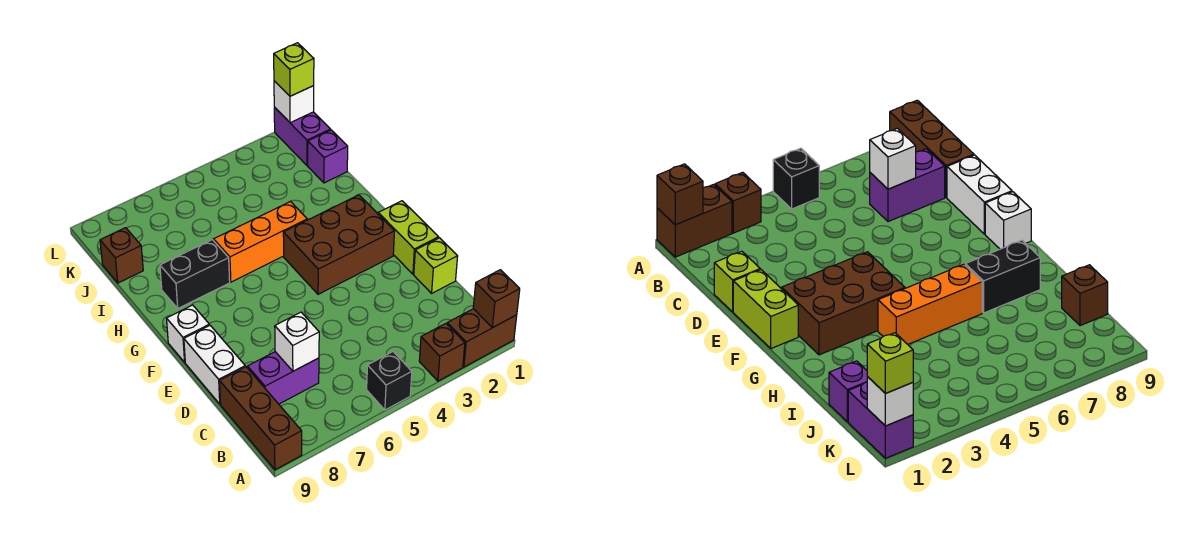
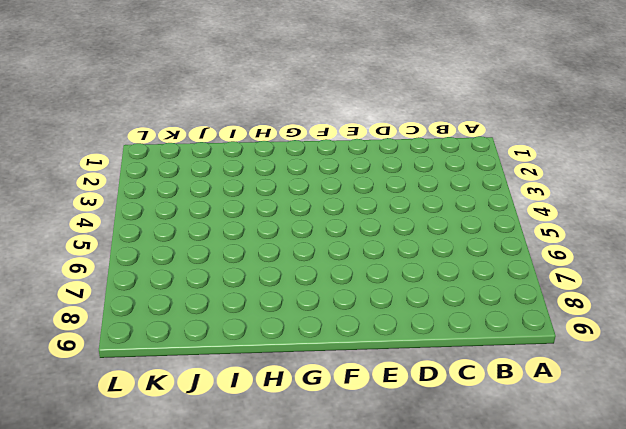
none -> brown brick A1:A2 level 1
none -> brown brick A3 level 1
none -> black brick A5 level 1

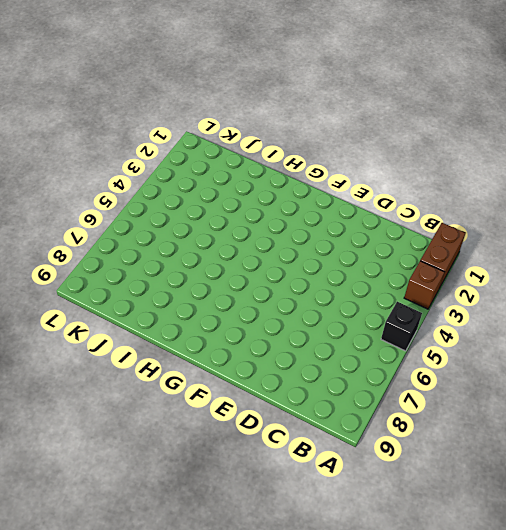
none -> brown brick A9:C9 level 1
none -> purple brick C7:C8 level 1
none -> lime brick D1 level 1

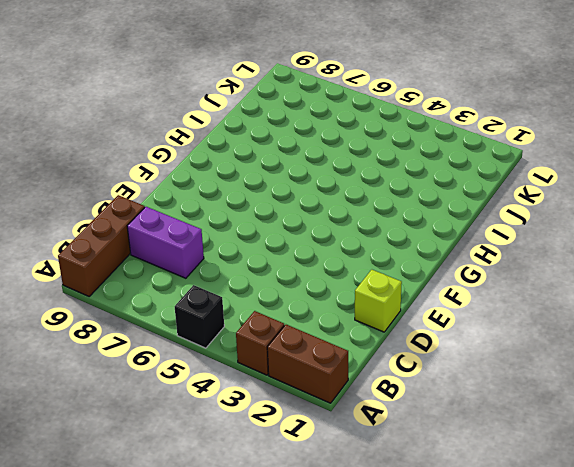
none -> white brick D9:E9 level 1
none -> lime brick E1:F1 level 1
none -> brown brick F2:G4 level 1

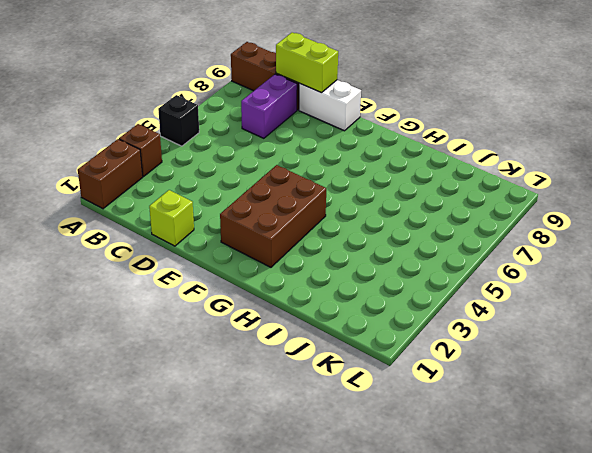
lime brick C9:D9 level 2 -> lime brick E1:F1 level 1
none -> white brick F9 level 1
none -> orange brick H4:H6 level 1
none -> black brick H7:H8 level 1

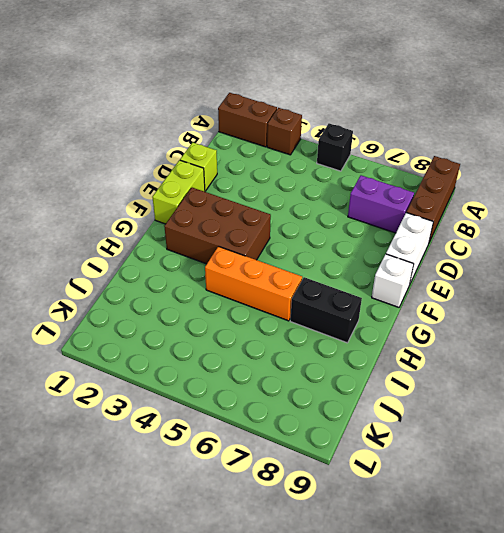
none -> purple brick J1 level 1
none -> brown brick J9 level 1
none -> purple brick K1:L1 level 1

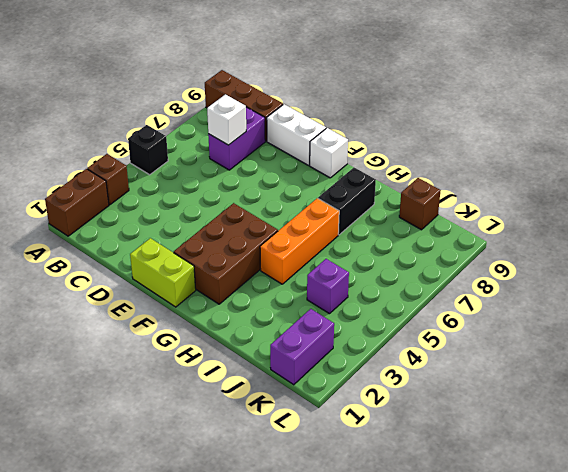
purple brick J4 level 1 -> purple brick J1 level 1
purple brick K1:K2 level 1 -> purple brick K1:L1 level 1
none -> lime brick D1 level 1
none -> brown brick A1 level 2
none -> white brick L1 level 2

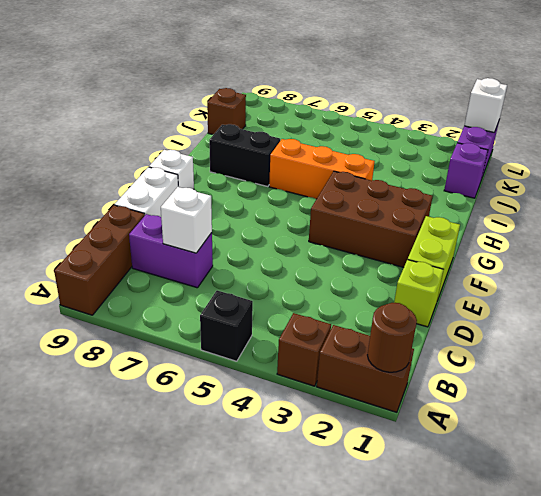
brown round brick A1 level 2 -> brown brick A1 level 2
none -> lime brick L1 level 3

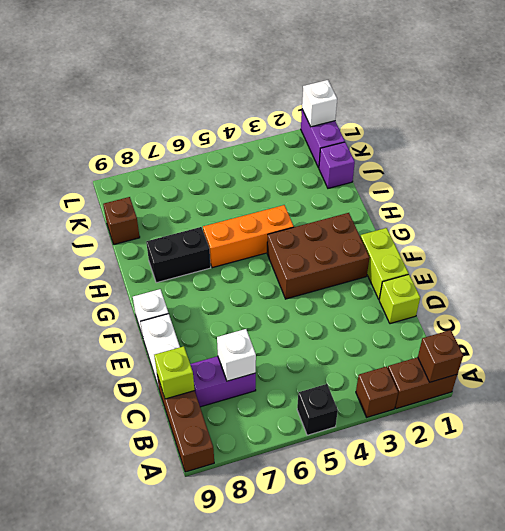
lime brick C9 level 2 -> lime brick L1 level 3

